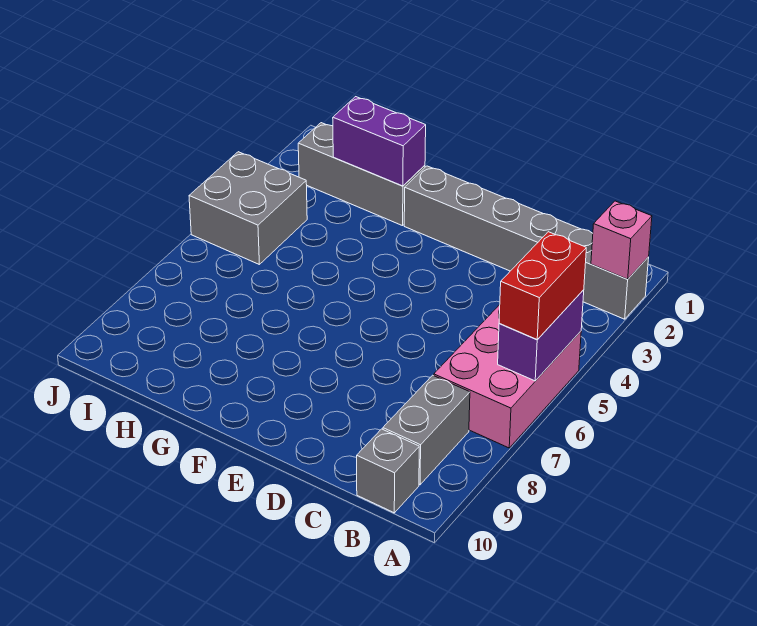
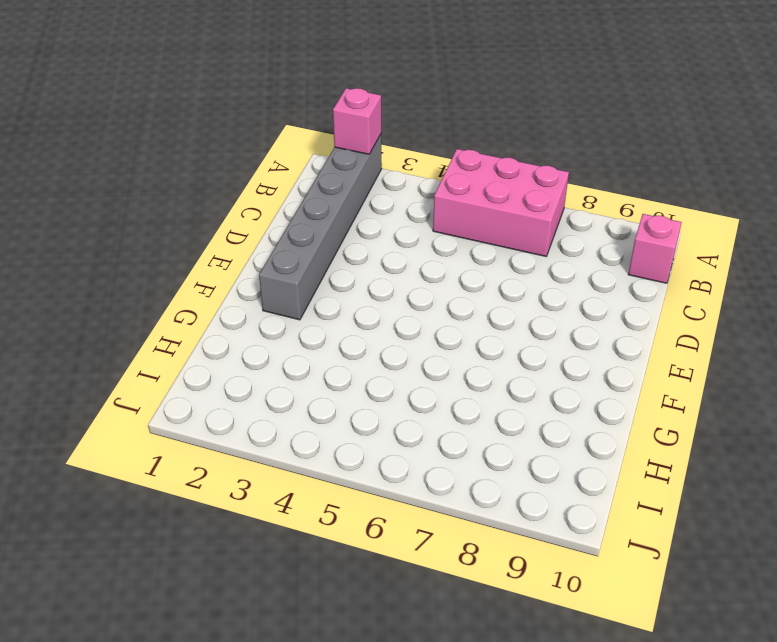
pink brick B10 level 1 -> grey brick B10 level 1
none -> grey brick B8:B9 level 1
none -> grey brick G2:I2 level 1

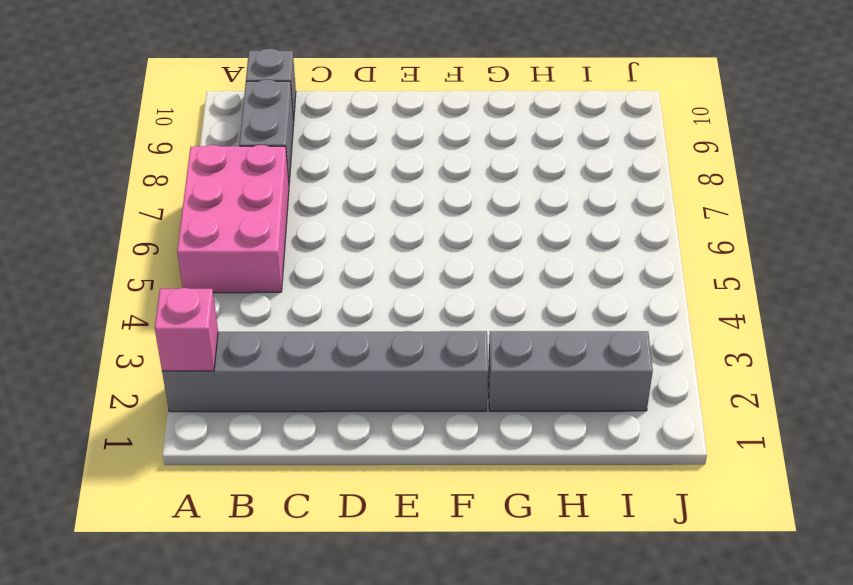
none -> grey brick I4:J5 level 1
none -> purple brick A5:A6 level 2

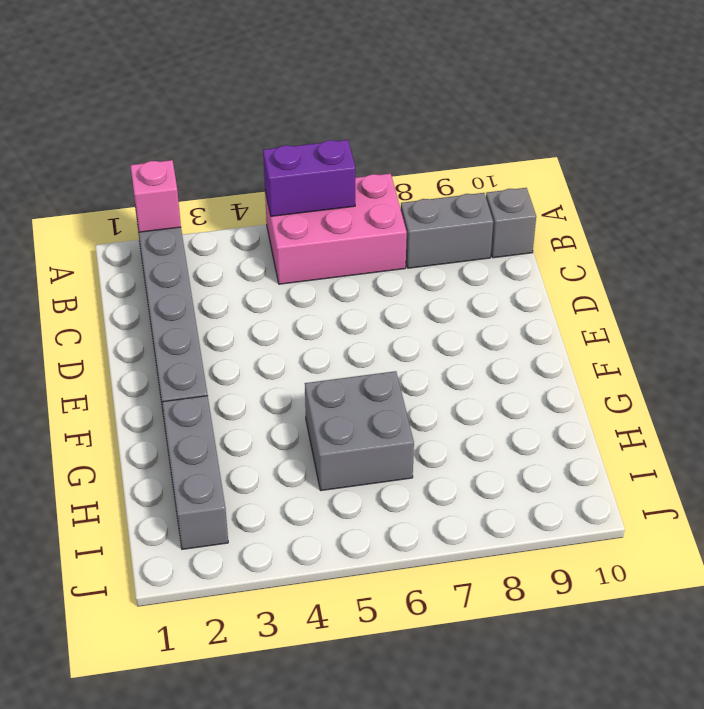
grey brick G5:H6 level 1 -> grey brick I4:J5 level 1
none -> purple brick G2:H2 level 2
none -> red brick A5:A6 level 3

